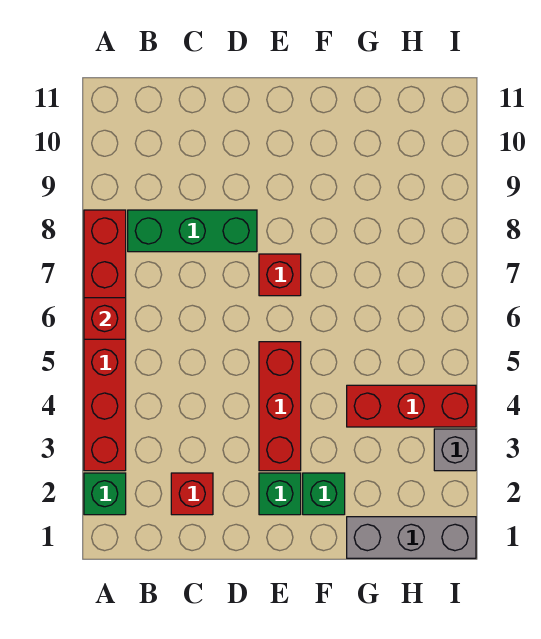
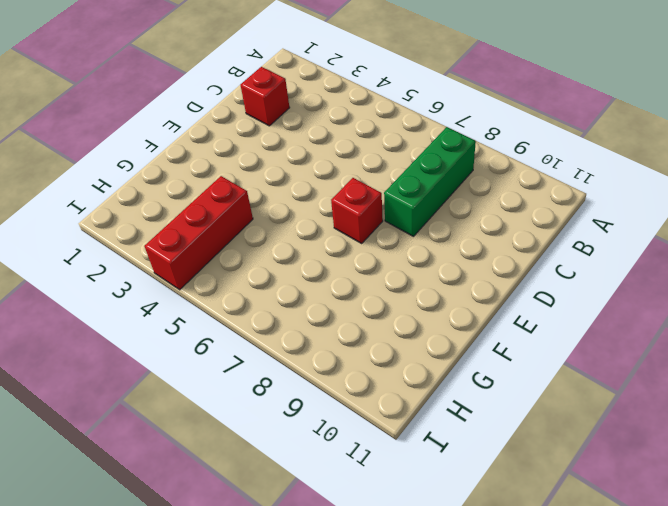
none -> green brick A2 level 1
none -> red brick A3:A8 level 1
none -> green brick E2 level 1

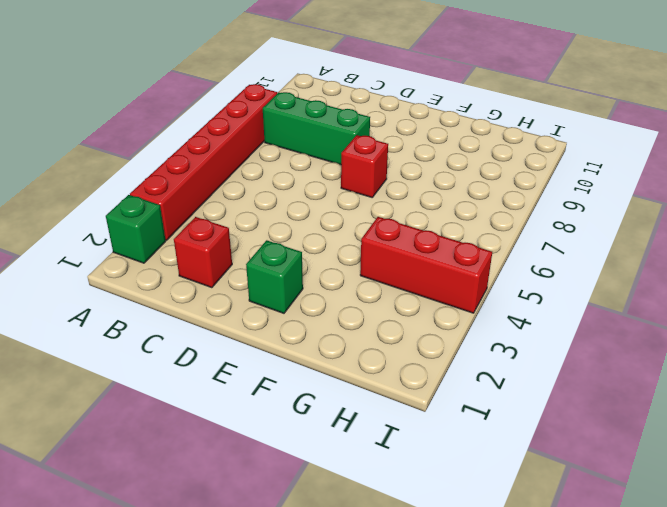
none -> red brick E3:E5 level 1
none -> green brick F2 level 1
none -> grey brick G1:I1 level 1

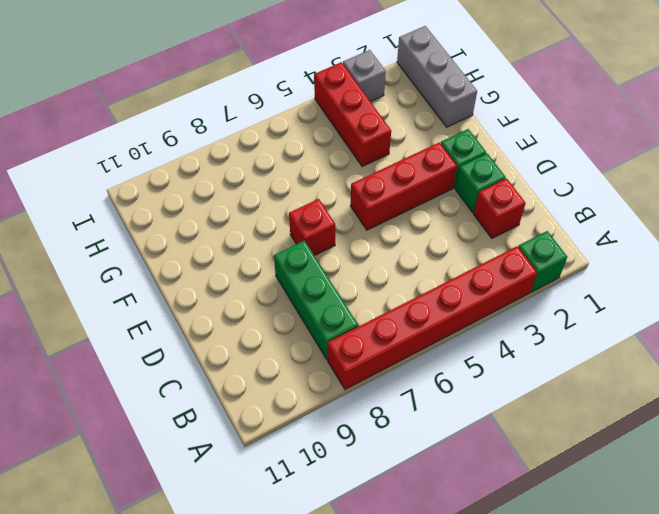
green brick D2 level 1 -> green brick F2 level 1
none -> red brick A6 level 2

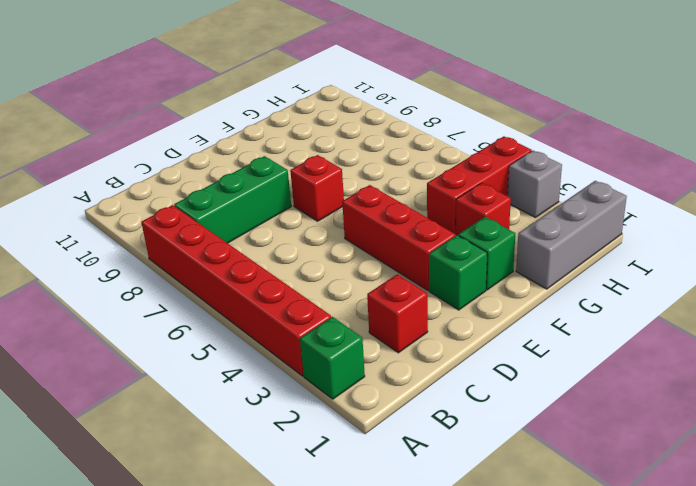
red brick G3 level 1 -> red brick A6 level 2

